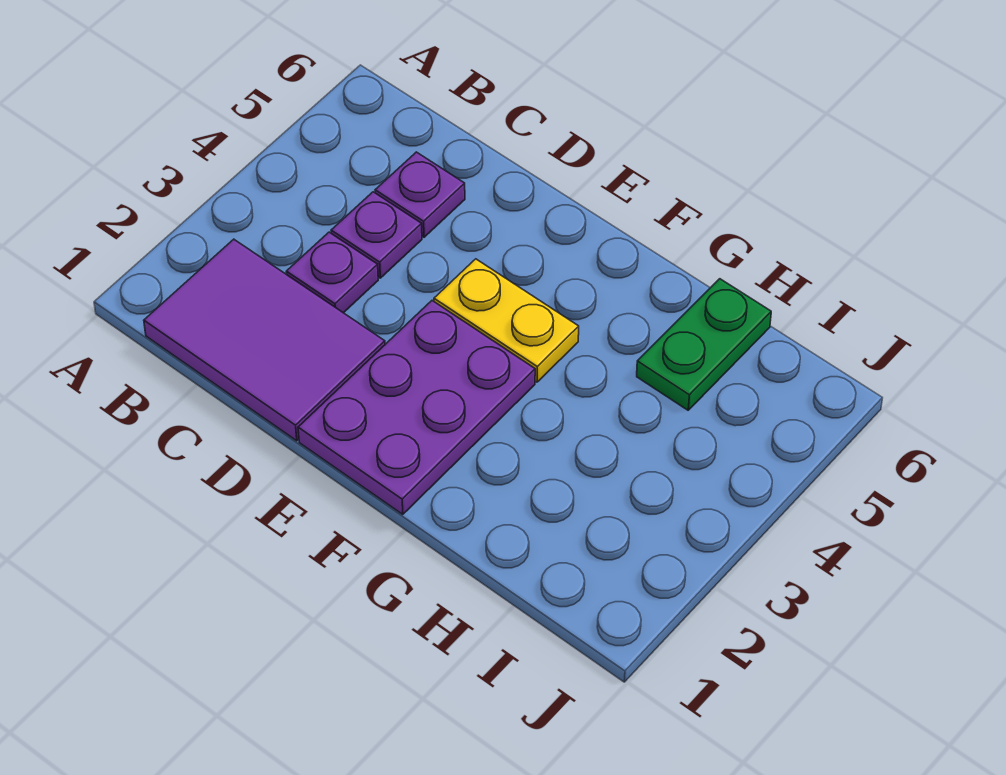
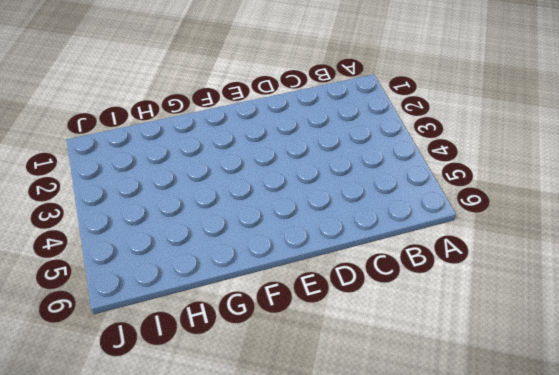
none -> purple tile B1:D2 level 1
none -> purple plate C3 level 1

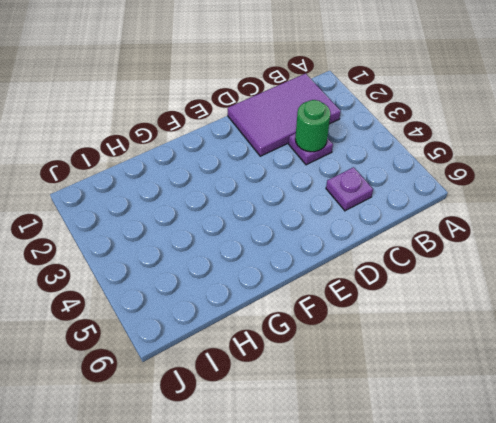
green round brick C3 level 2 -> none
none -> purple plate C4 level 1
none -> purple plate E1:F3 level 1

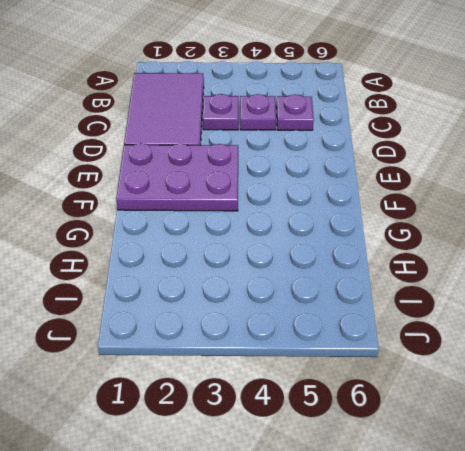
none -> yellow plate E4:F4 level 1
none -> green plate H5:H6 level 1

